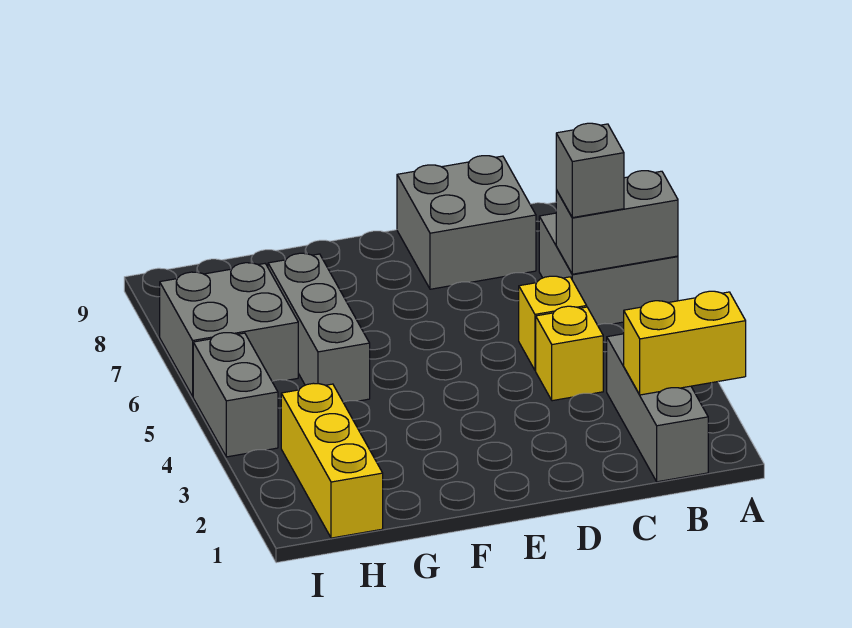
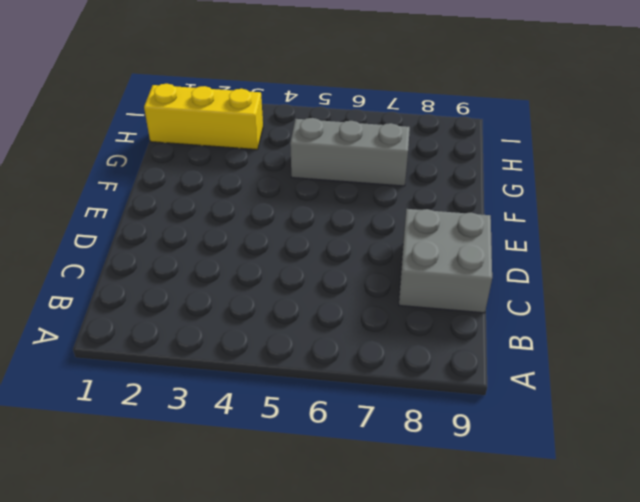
none -> grey brick A6:B7 level 1
none -> grey brick B1:B3 level 1
none -> yellow brick C4 level 1

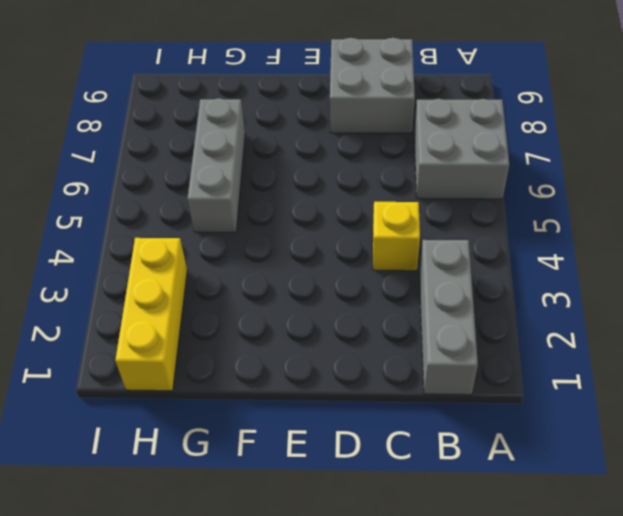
none -> yellow brick C5 level 1
none -> grey brick H6:I7 level 1
none -> grey brick I4:I5 level 1

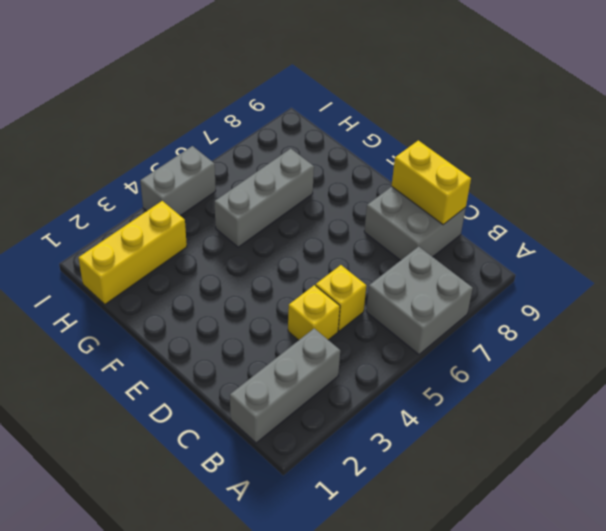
yellow brick C9:D9 level 2 -> yellow brick A2:B2 level 2
none -> grey brick H6:I7 level 1
none -> grey brick A6:B6 level 2
none -> grey brick B6 level 3

